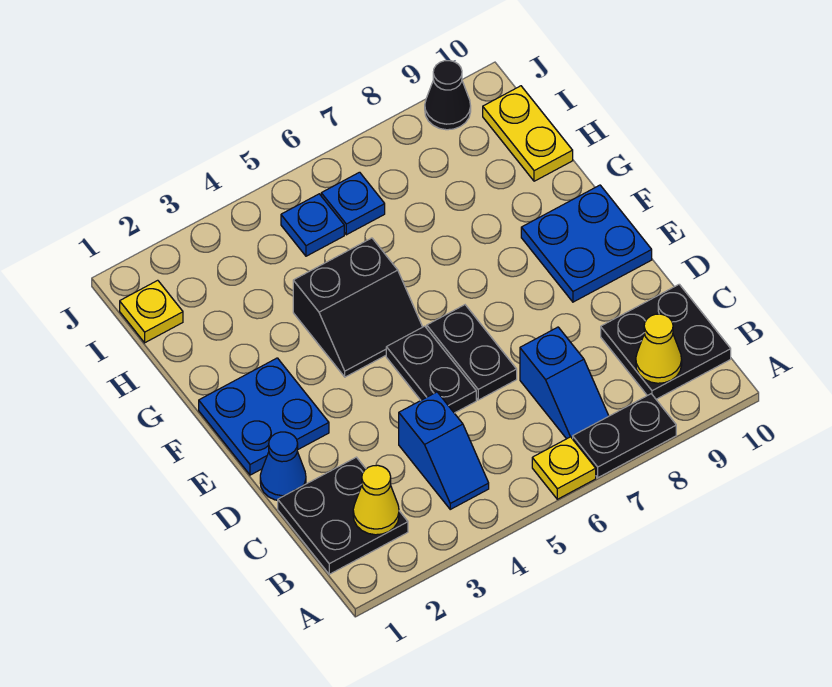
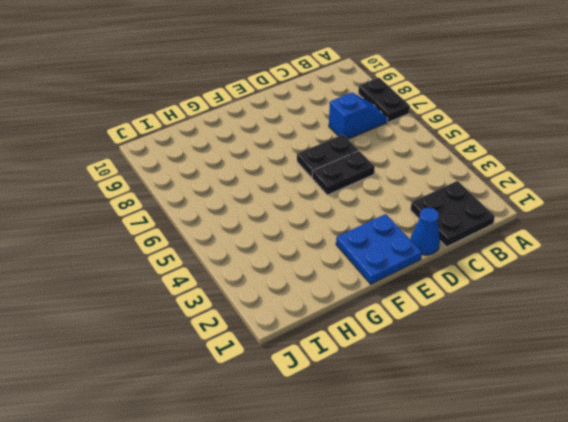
none -> yellow plate A6 level 1
none -> blue slope B4:C4 level 1 top C
none -> black plate B9:C10 level 1

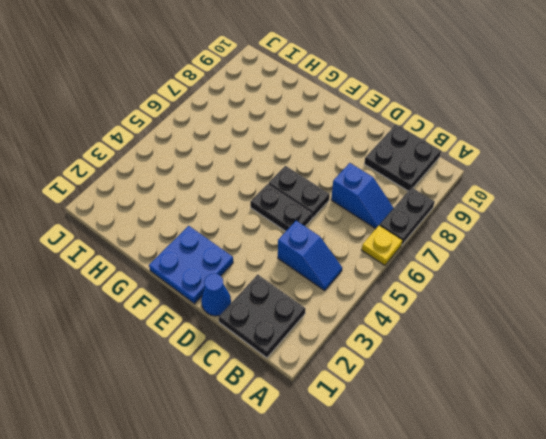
none -> blue plate E9:F10 level 1
none -> black slope F4:G5 level 1 top G
none -> yellow plate H10:I10 level 1

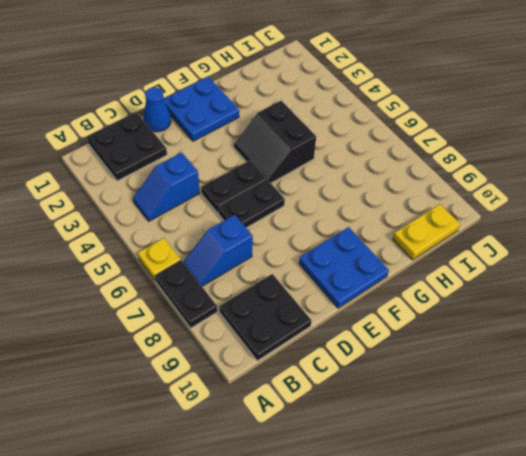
none -> yellow plate I1 level 1
none -> blue plate I5 level 1
none -> blue plate I6 level 1

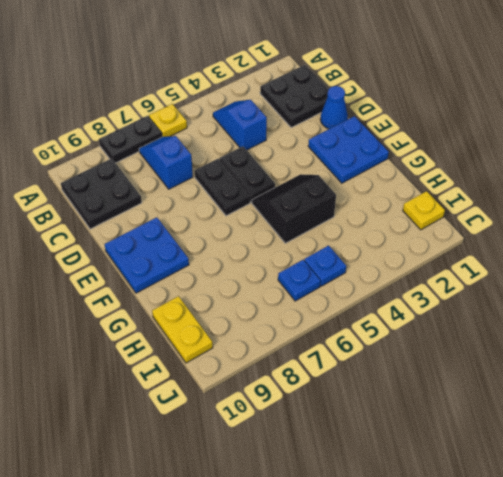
none -> black cone J9 level 1
none -> yellow cone B2 level 2
none -> yellow cone B9 level 2

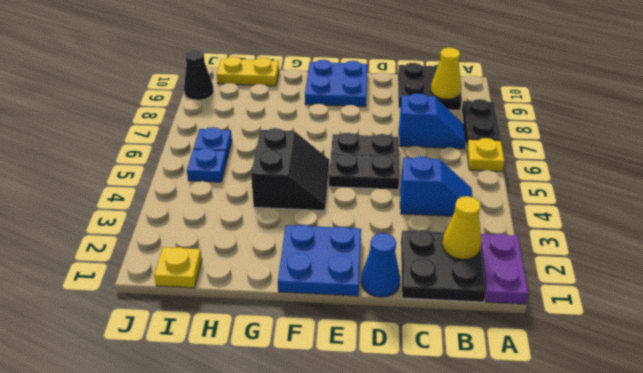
purple plate A1:A2 level 1 -> none

